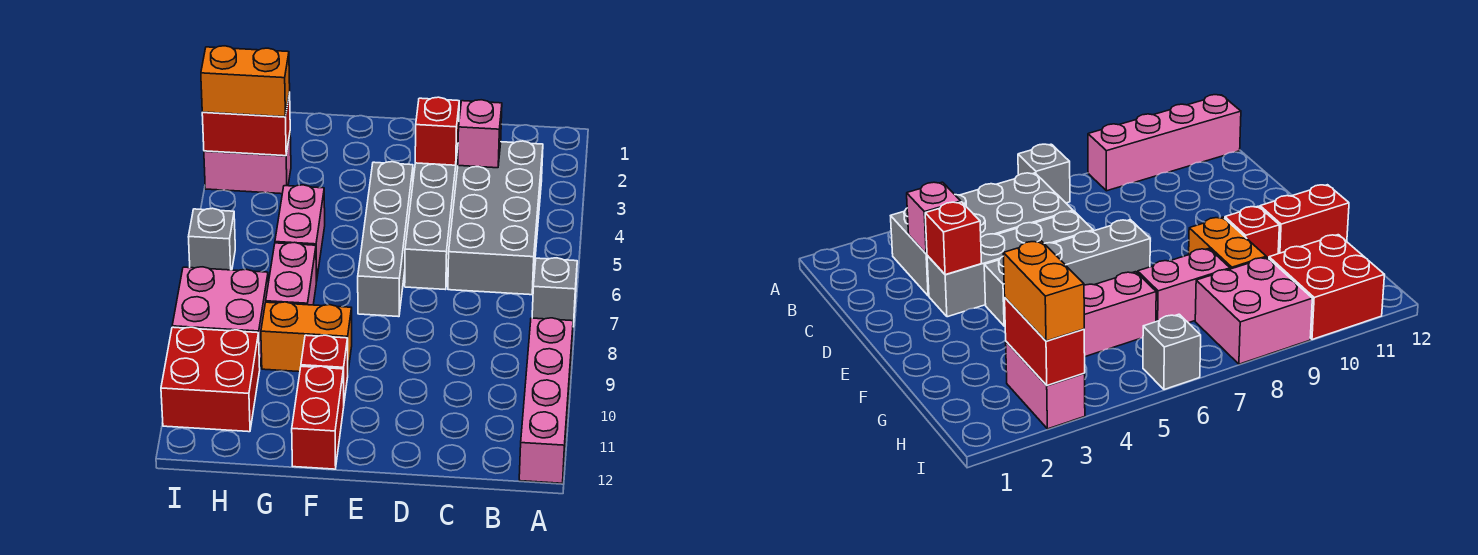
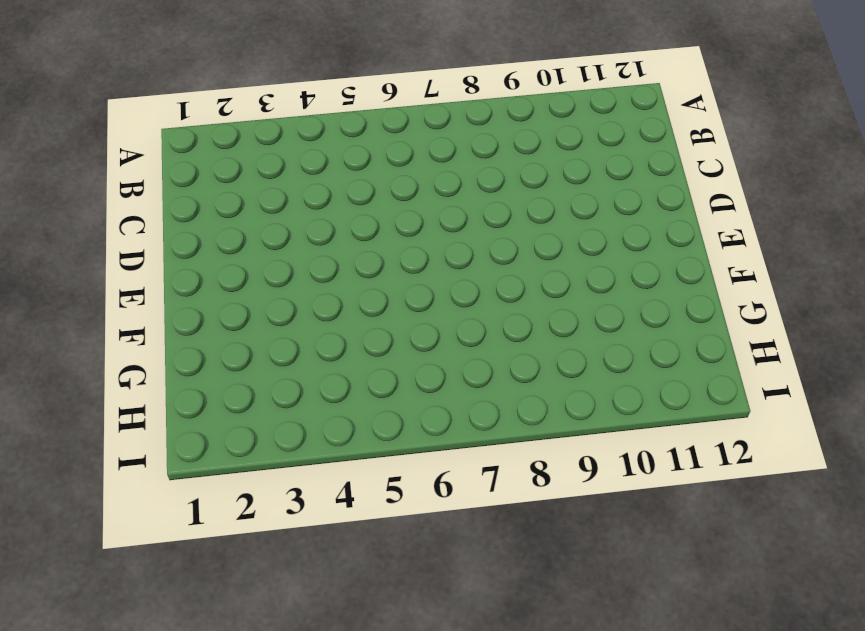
none -> grey brick A7 level 1
none -> pink brick A9:A12 level 1
none -> grey brick B3:C6 level 1

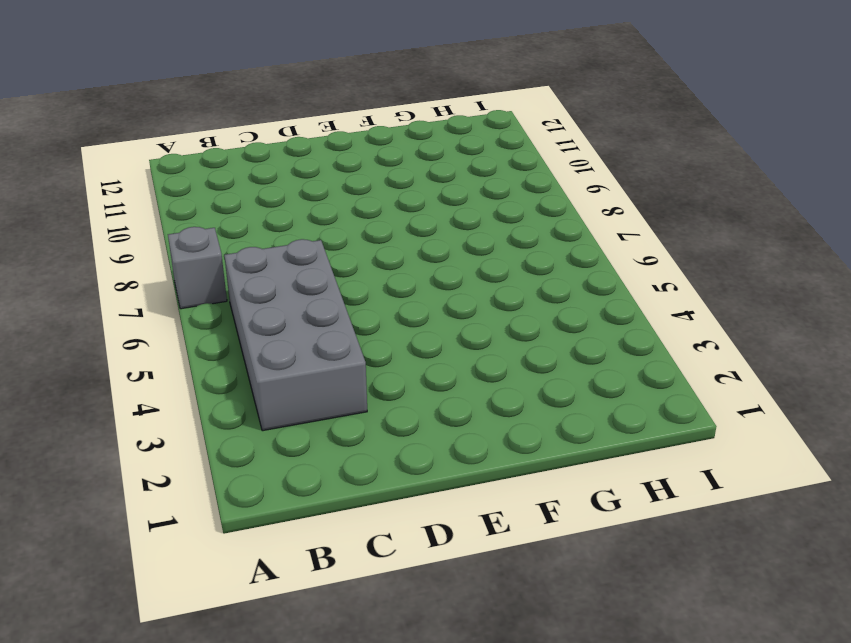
none -> pink brick A9:A12 level 1
none -> grey brick D3:D6 level 1
none -> grey brick E4:E7 level 1

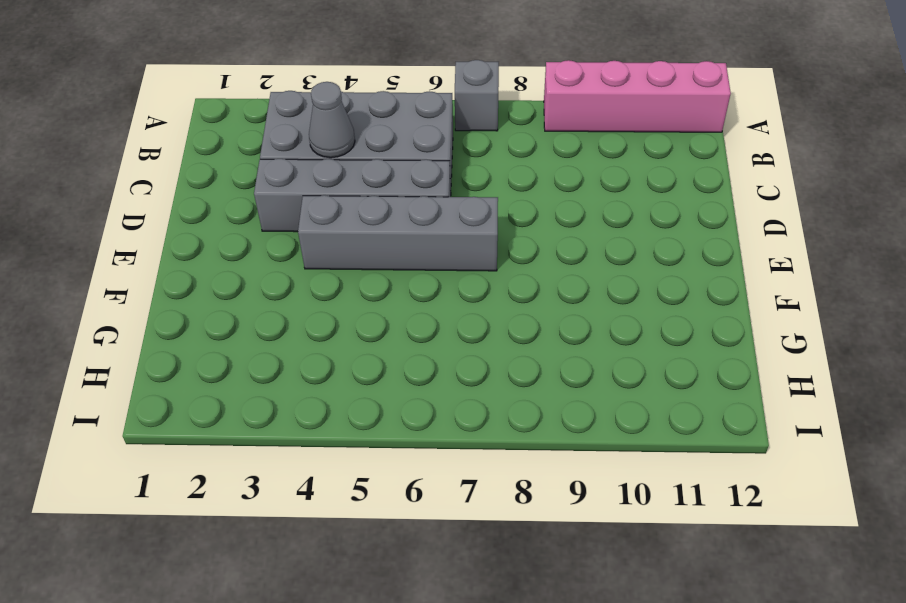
grey cone C4 level 2 -> none
none -> orange brick F9:G9 level 1
none -> red brick F10 level 1
none -> red brick F11:F12 level 1

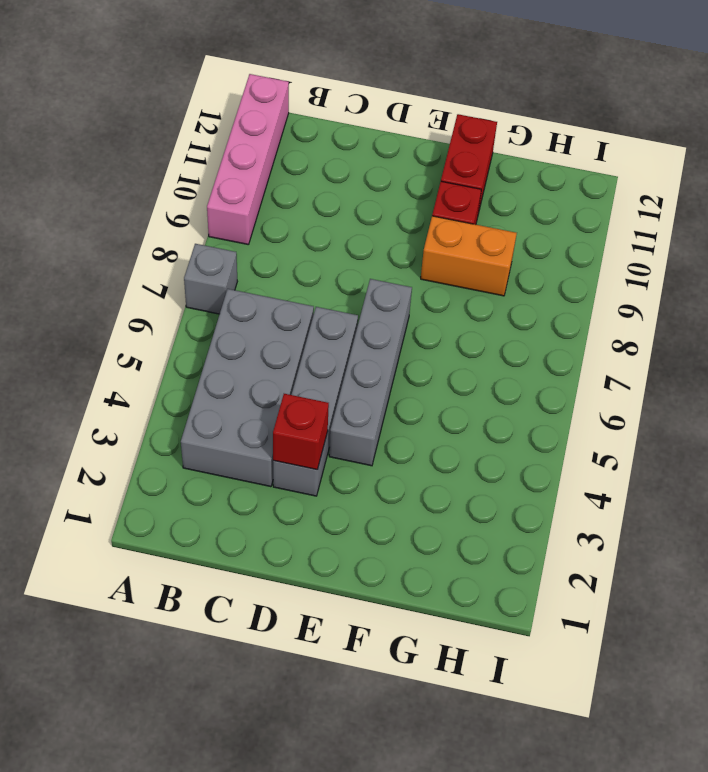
none -> pink brick G5:G6 level 1
none -> pink brick G7:G8 level 1
none -> pink brick H3:I3 level 1

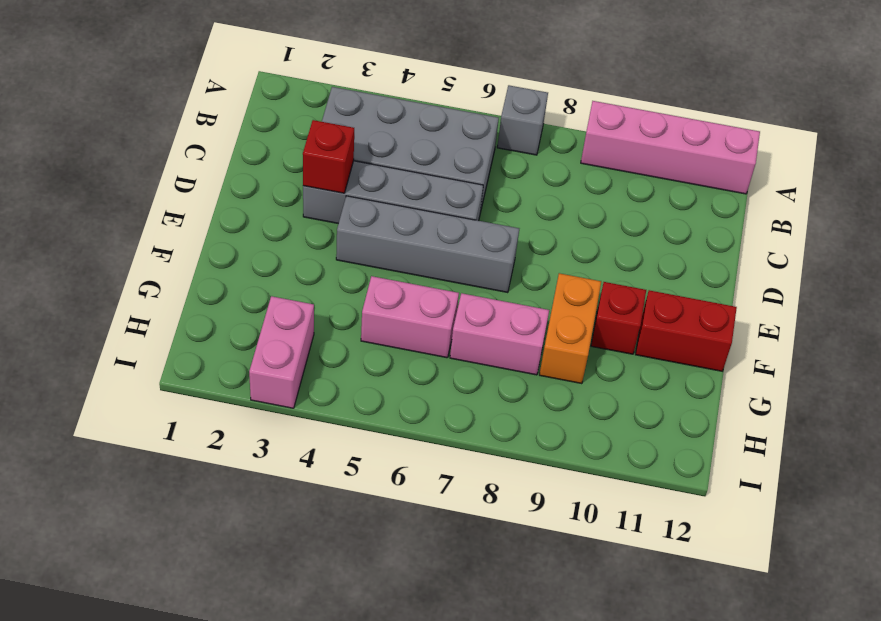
none -> pink brick H8:I9 level 1
none -> red brick H10:I11 level 1
none -> grey brick I6 level 1

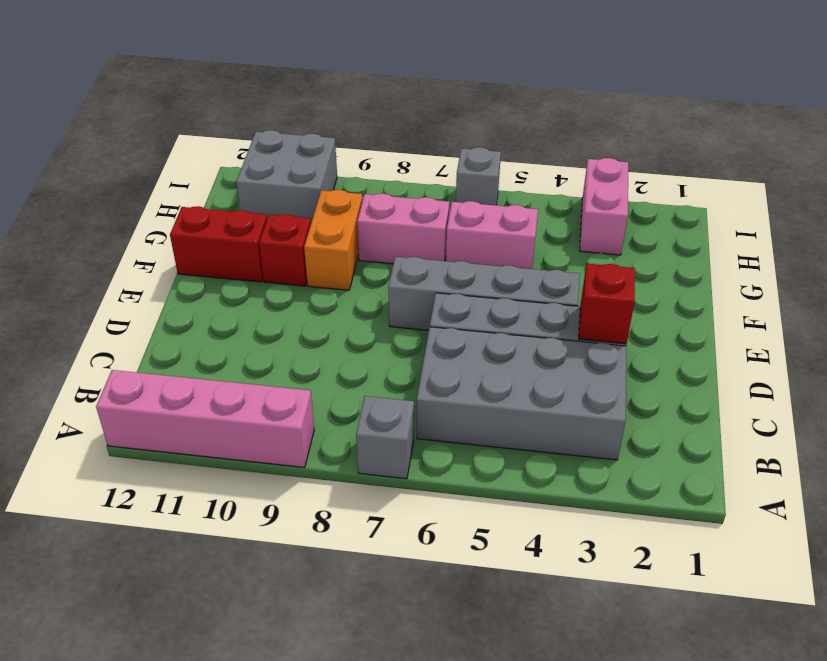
grey brick H10:I11 level 1 -> red brick H10:I11 level 1
none -> pink brick H8:I9 level 1
none -> pink brick C3 level 2
none -> red brick H3:I3 level 2

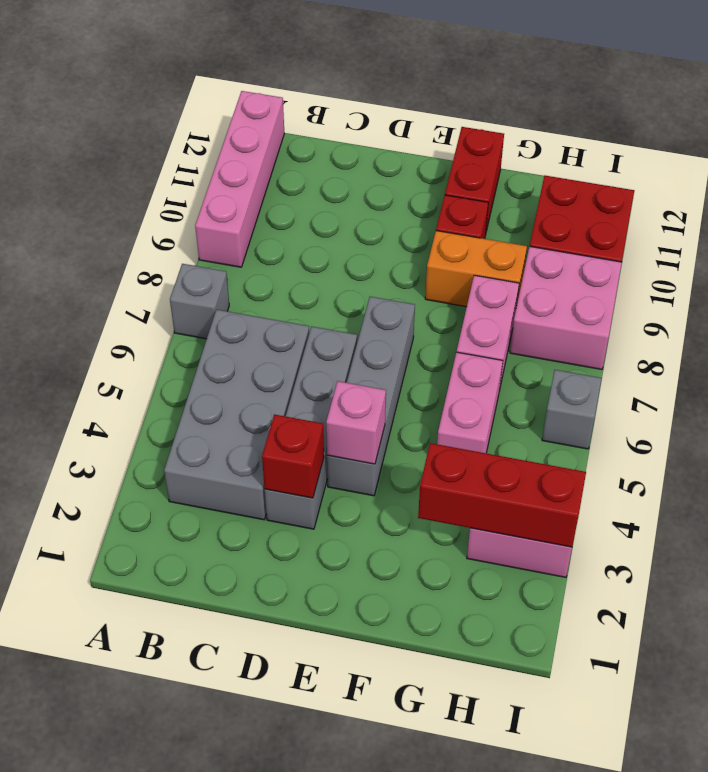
pink brick E4 level 2 -> pink brick C3 level 2
red brick G3:I3 level 2 -> red brick H3:I3 level 2
none -> orange brick H3:I3 level 3

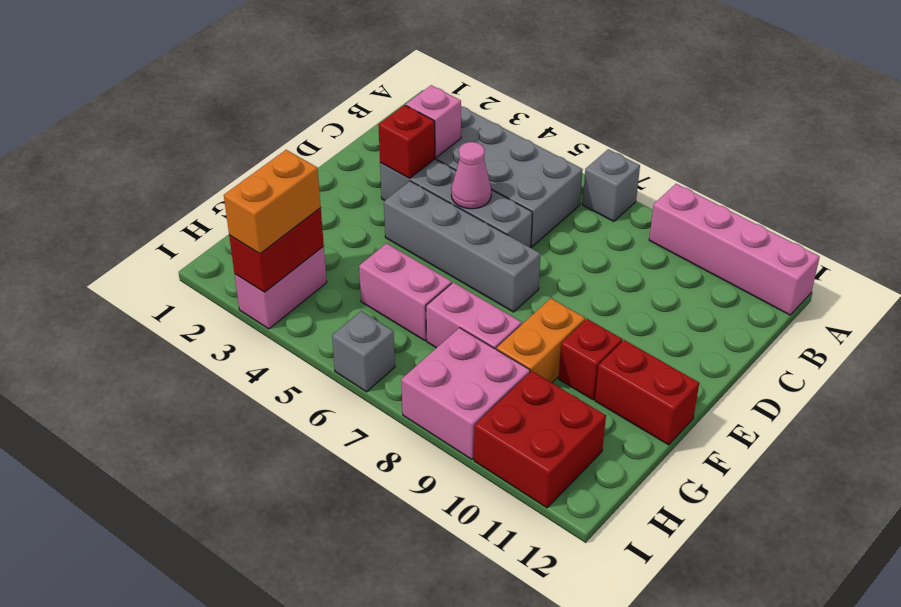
pink cone D5 level 2 -> none

